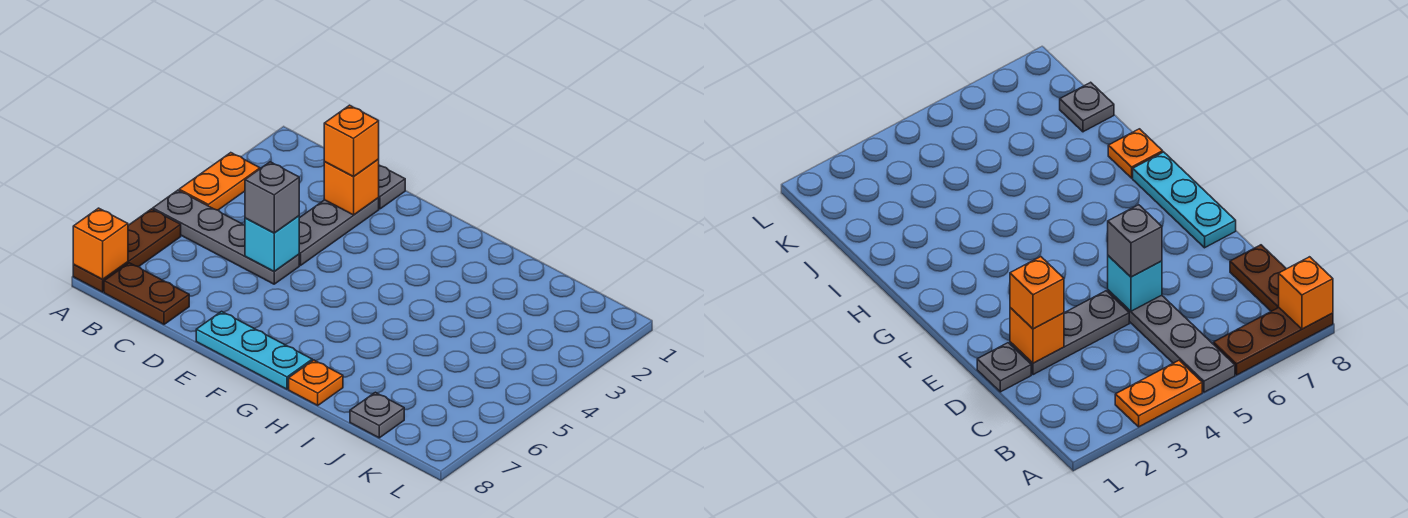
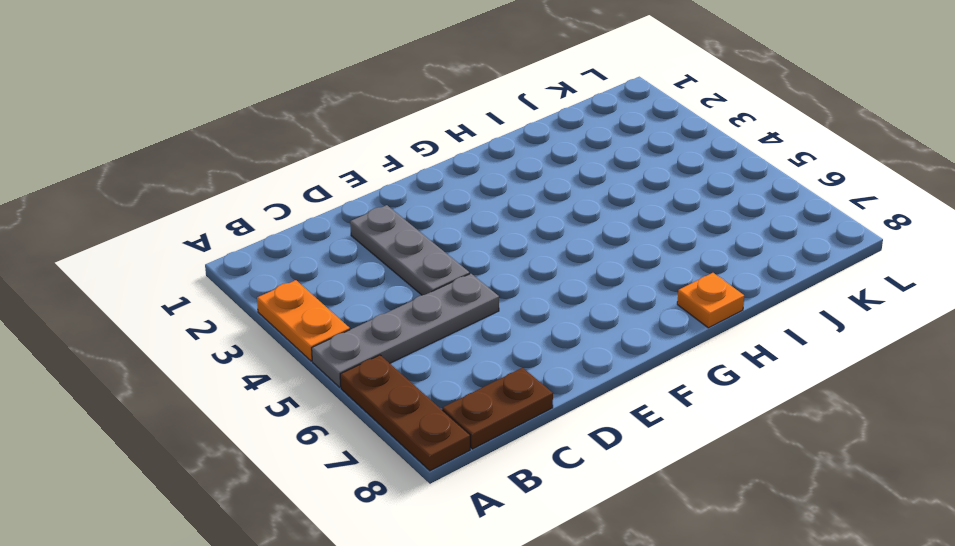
none -> grey plate D1 level 1
none -> cyan plate E8:G8 level 1
none -> grey plate J8 level 1

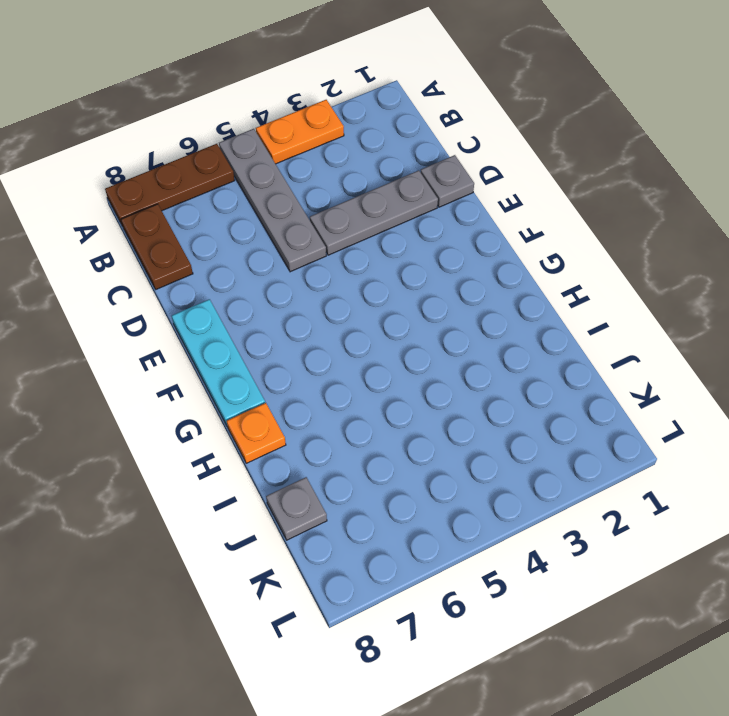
none -> orange brick A8 level 2
none -> orange brick D2 level 2
none -> cyan brick D5 level 2

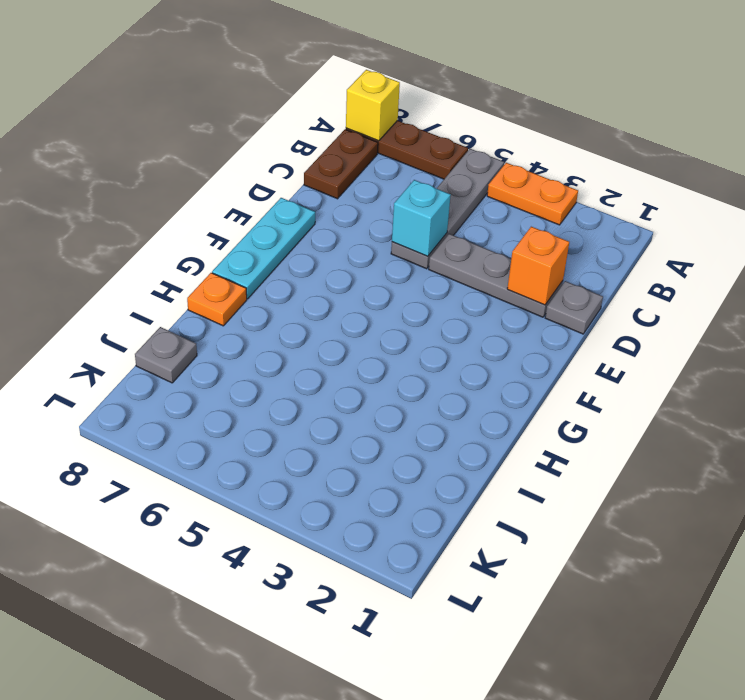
yellow brick A8 level 2 -> orange brick A8 level 2
none -> orange brick D2 level 3
none -> grey brick D5 level 3

